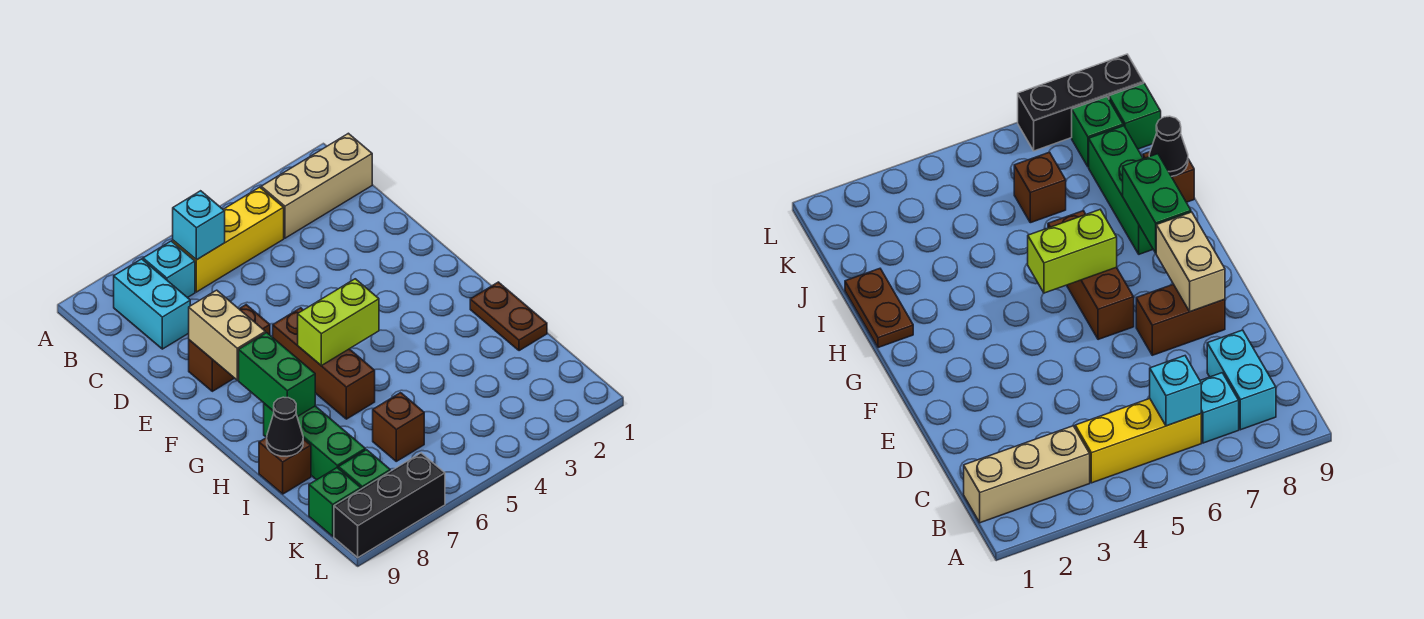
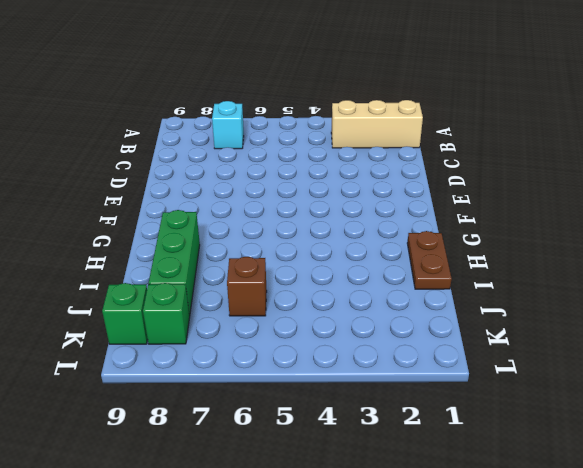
none -> yellow brick B4:B6 level 1
none -> cyan brick B8:C8 level 1
none -> brown brick E7:E8 level 1

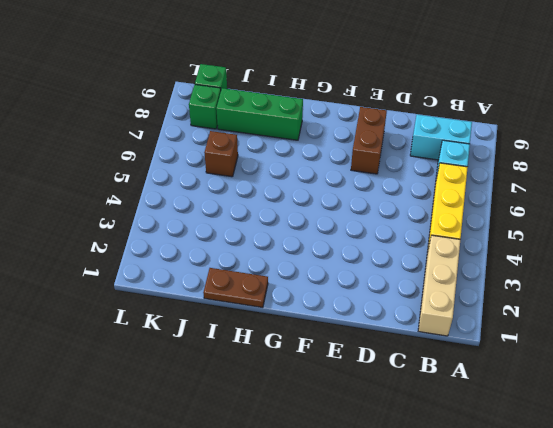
none -> brown brick F6:H6 level 1
none -> brown brick I9 level 1
none -> black brick L7:L9 level 1

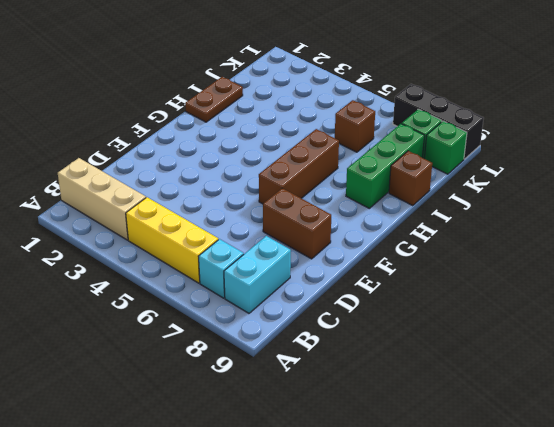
none -> cyan brick B6 level 2
none -> tan brick E8:F8 level 2
none -> lime brick G5:G6 level 2

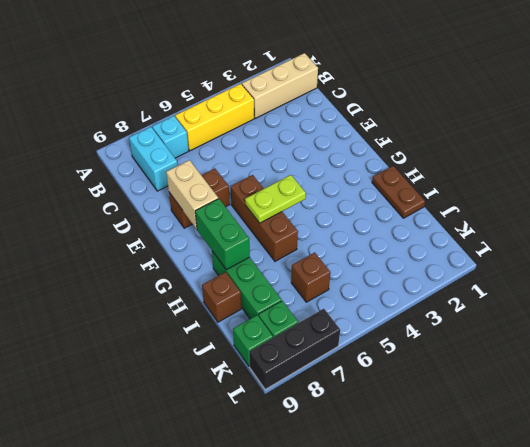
lime plate G5:G6 level 2 -> lime brick G5:G6 level 2
none -> cyan brick B6 level 2
none -> black cone I9 level 2

